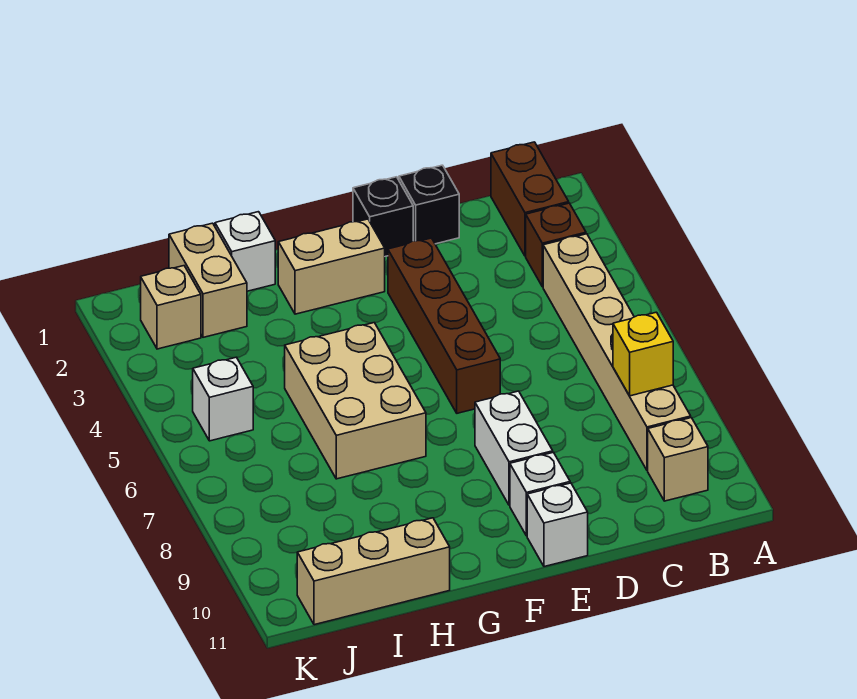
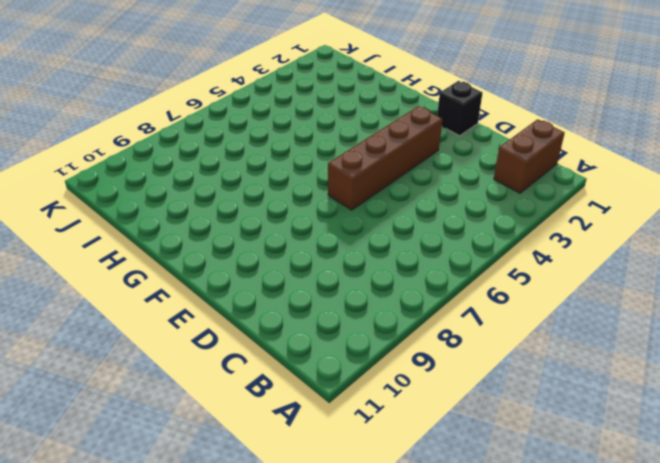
none -> brown brick B3 level 1
none -> tan brick B4:B9 level 1
none -> tan brick B10 level 1

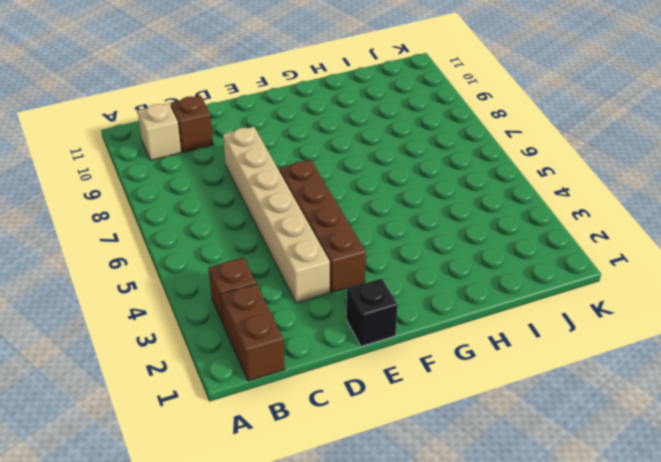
brown brick C10 level 1 -> none
tan brick D3:D8 level 1 -> tan brick B4:B9 level 1
none -> black brick D1 level 1
none -> white brick E8:E9 level 1
none -> white brick E10 level 1

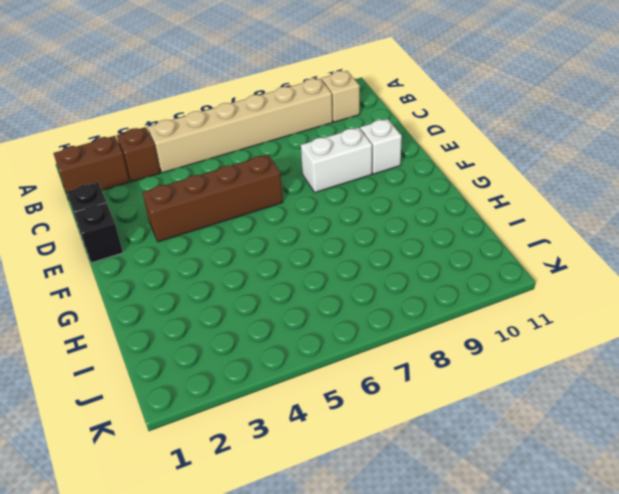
none -> white brick E11 level 1
none -> tan brick F2:G2 level 1
none -> tan brick G5:H7 level 1

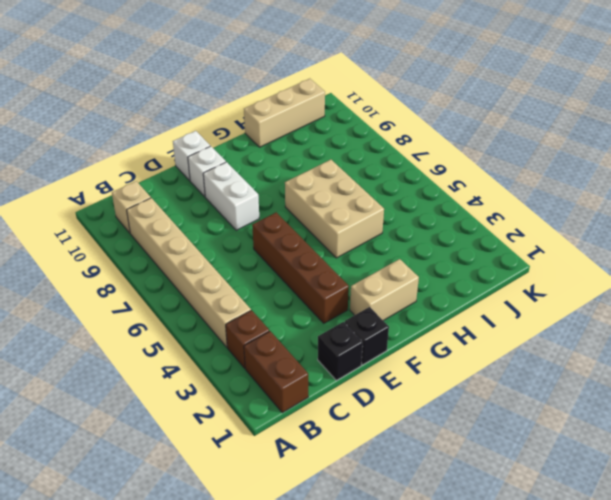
none -> white brick H1 level 1
none -> tan brick I1:I2 level 1
none -> tan brick J2 level 1

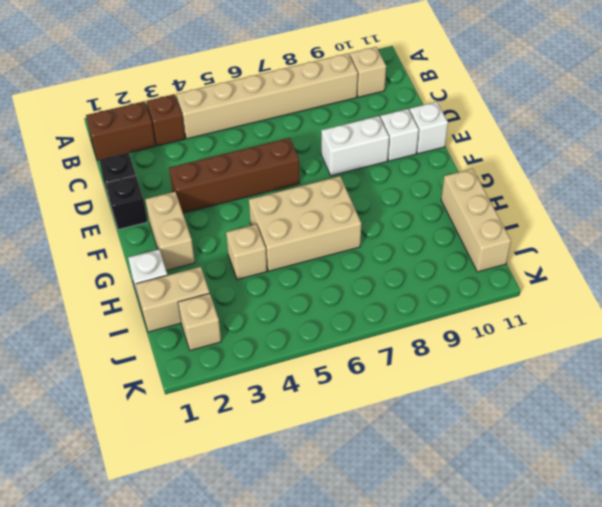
tan brick H4 level 1 -> none
none -> white brick J5 level 1
none -> yellow brick B8 level 2

